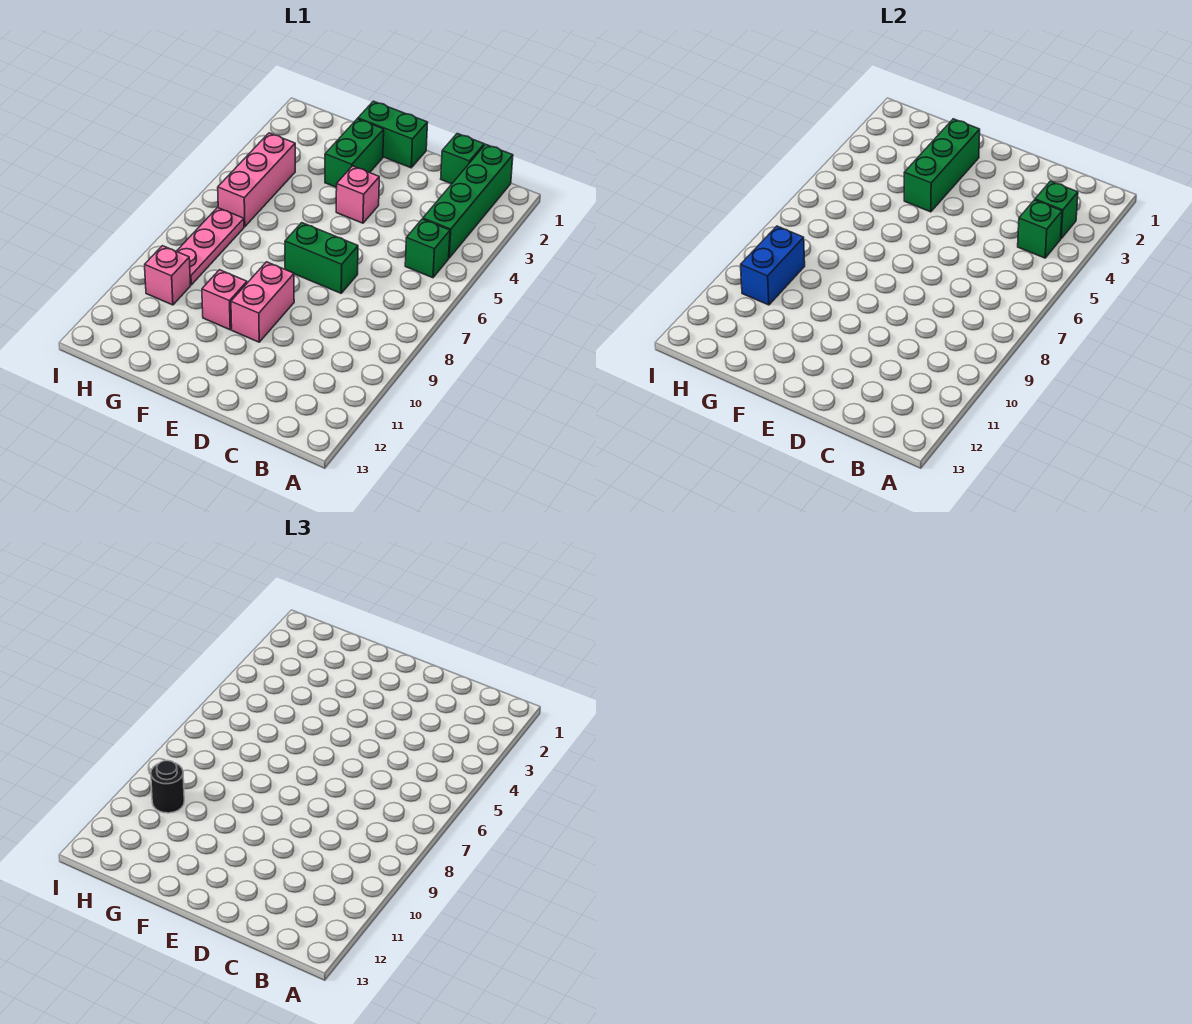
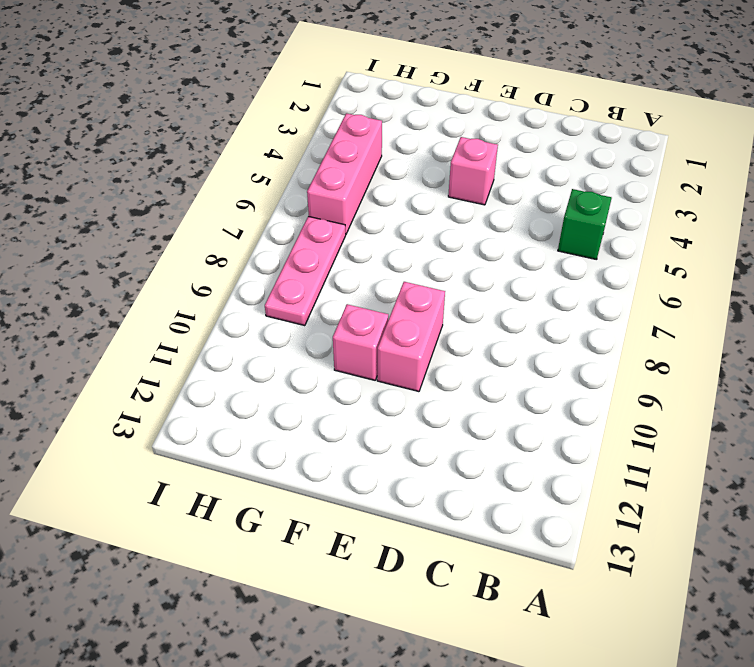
none -> green brick B1:B4 level 1
none -> green brick C1 level 1
none -> green brick D7:E7 level 1

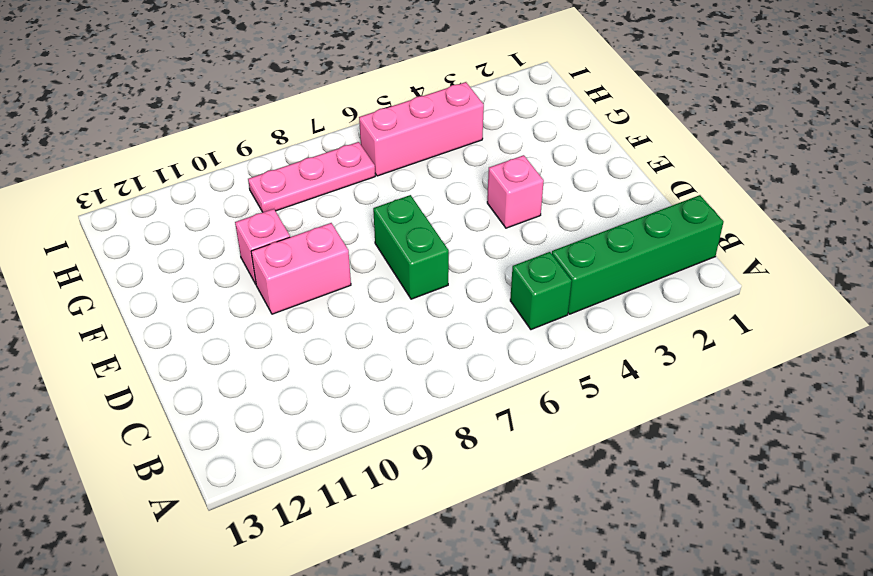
none -> green brick C1 level 1
none -> green brick E1:F1 level 1
none -> green brick F2:F3 level 1

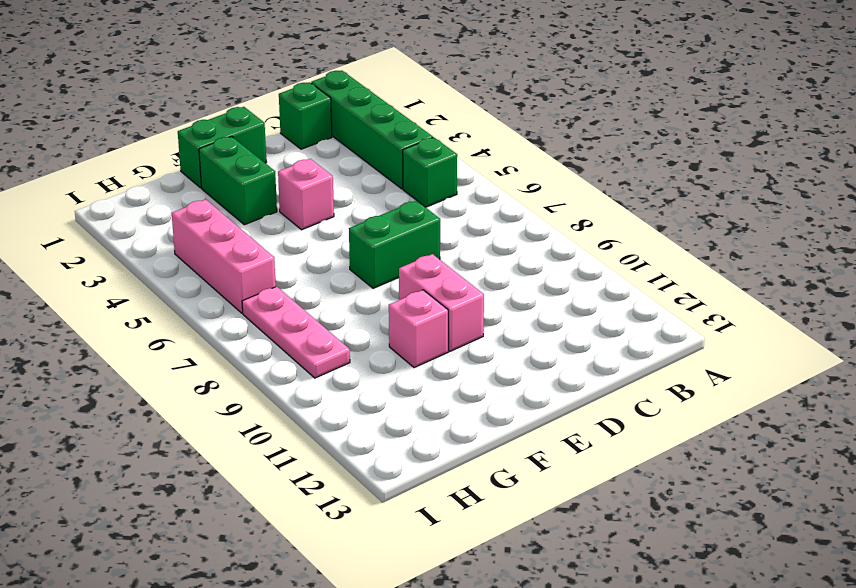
none -> pink brick H10 level 1
none -> green brick B3 level 2
none -> green brick B4 level 2

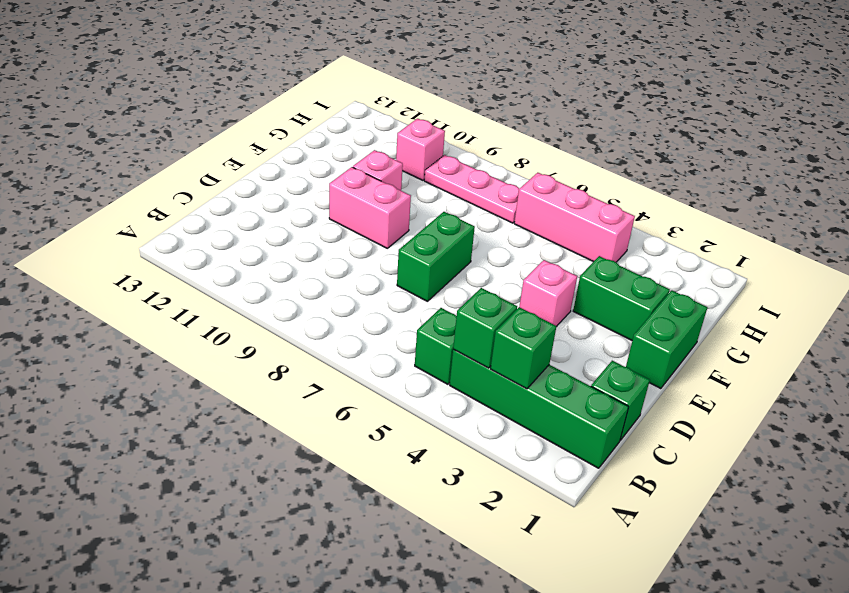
none -> green brick F2:F4 level 2
none -> blue brick H9:H10 level 2
none -> black round brick H10 level 3

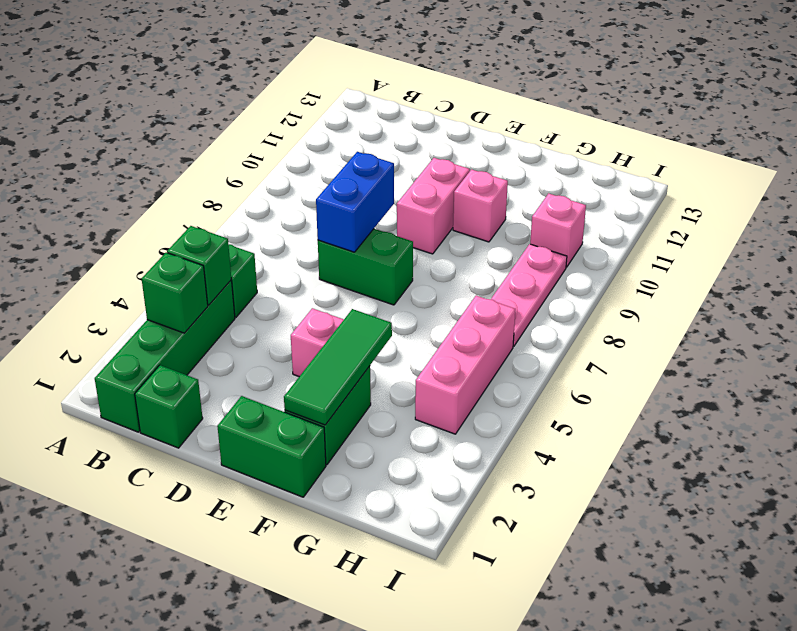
blue brick D7:D8 level 2 -> blue brick H9:H10 level 2
green tile F2:F4 level 2 -> green brick F2:F4 level 2
none -> black round brick H10 level 3

